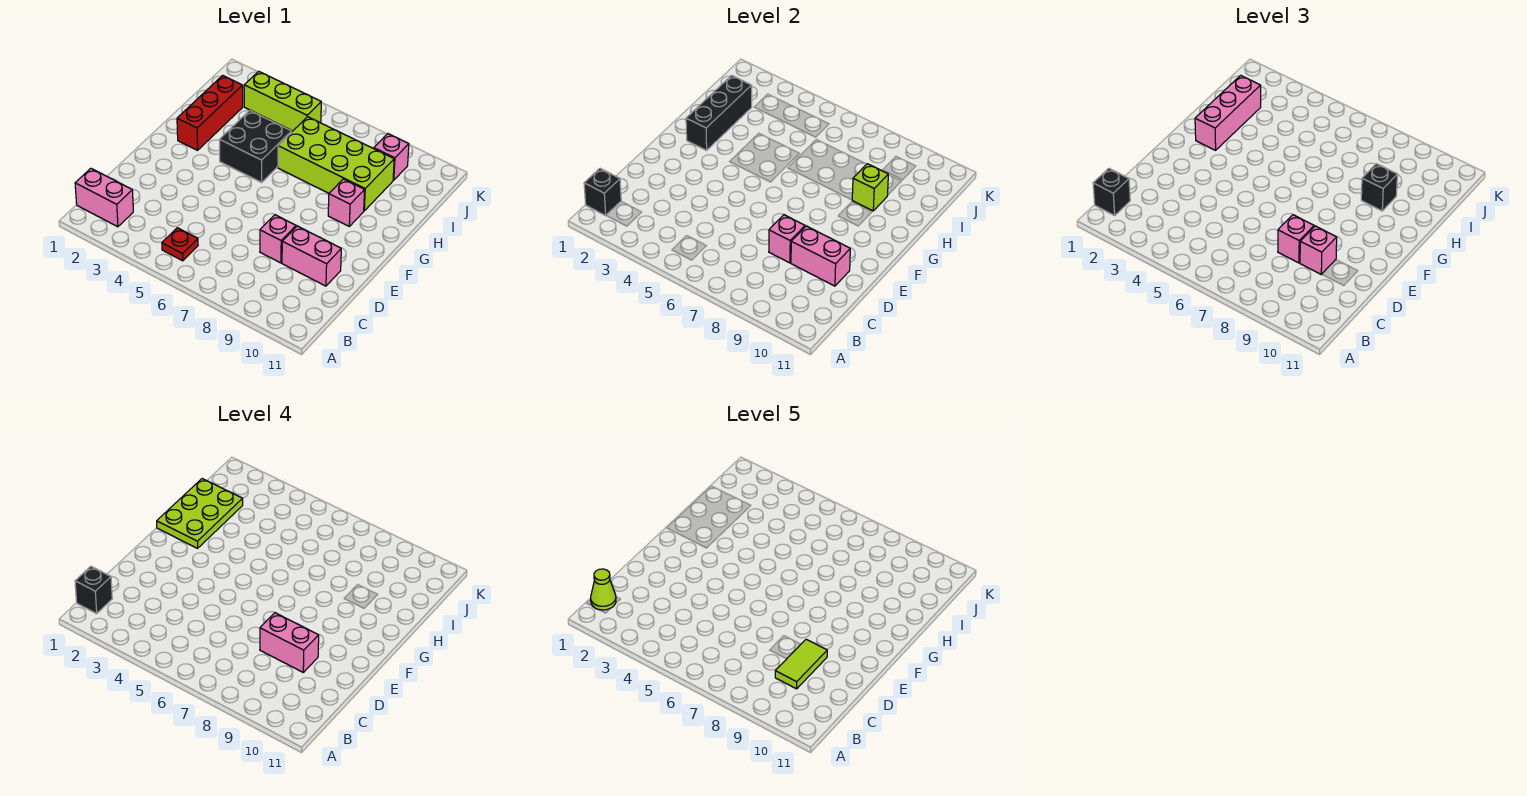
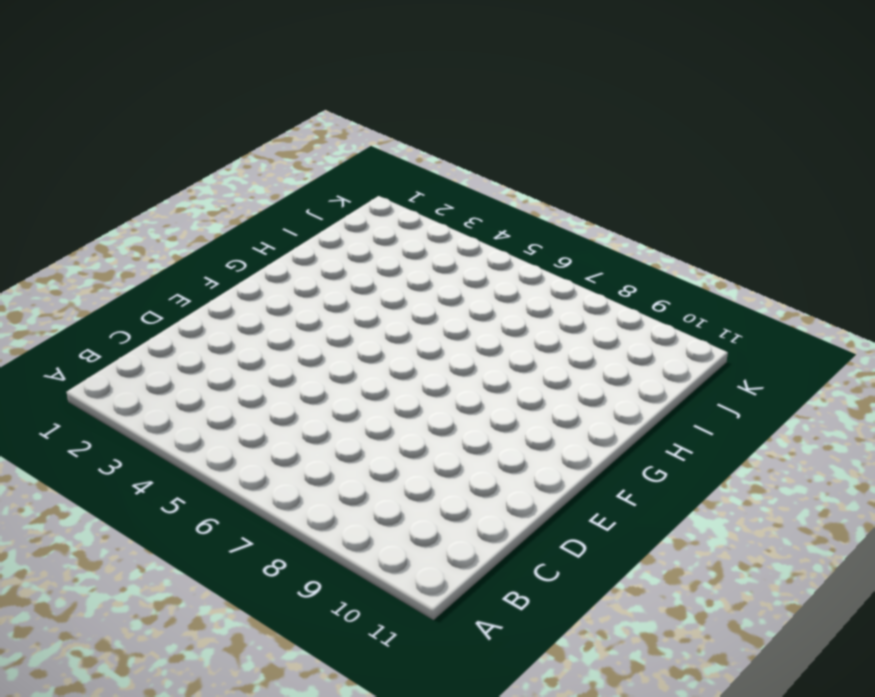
none -> pink brick B1:B2 level 1
none -> red plate B5 level 1
none -> pink brick D8 level 1

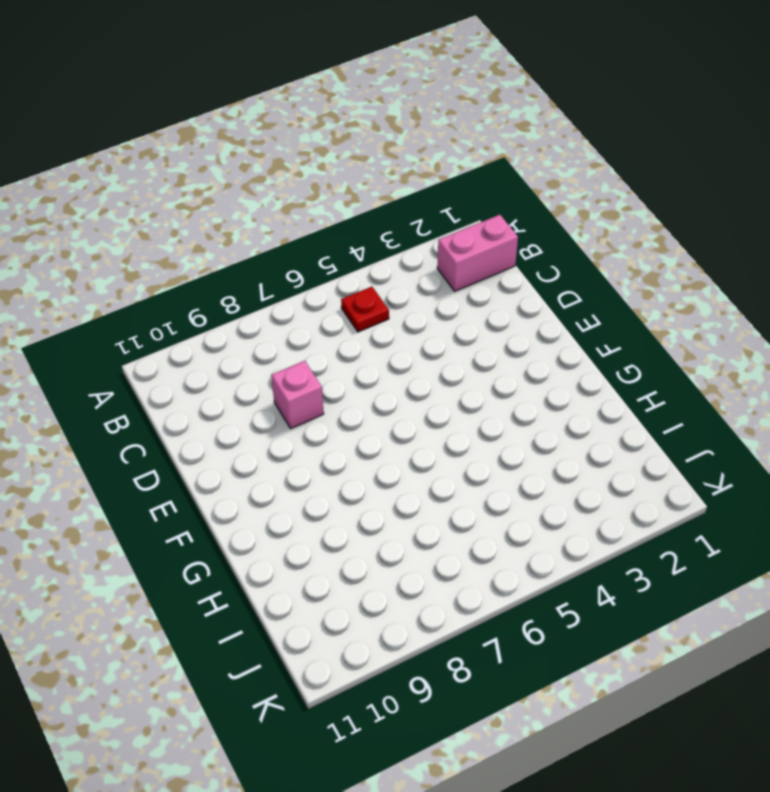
none -> pink brick D9:D10 level 1
none -> red brick G2:I2 level 1
none -> black brick G4:H5 level 1

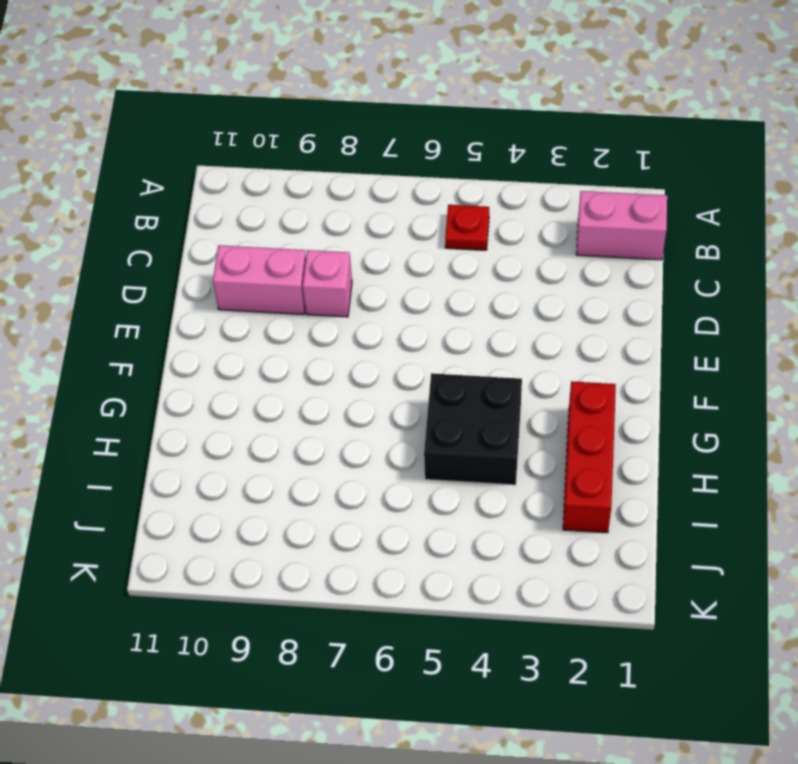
none -> pink brick G9 level 1
none -> lime brick H6:I9 level 1
none -> lime brick J3:J5 level 1

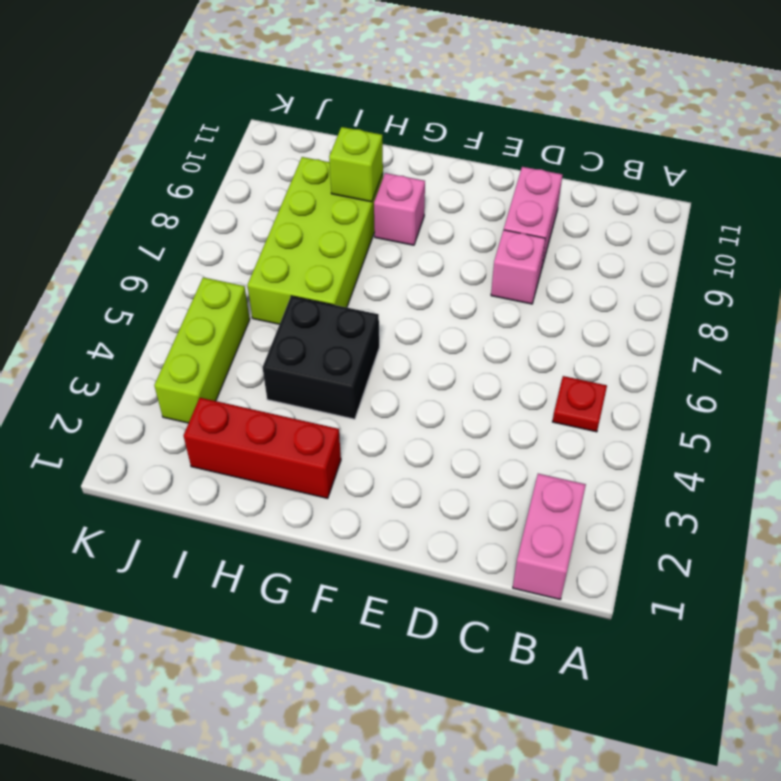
none -> pink brick J9 level 1
none -> black brick B1 level 2
none -> pink brick D8 level 2

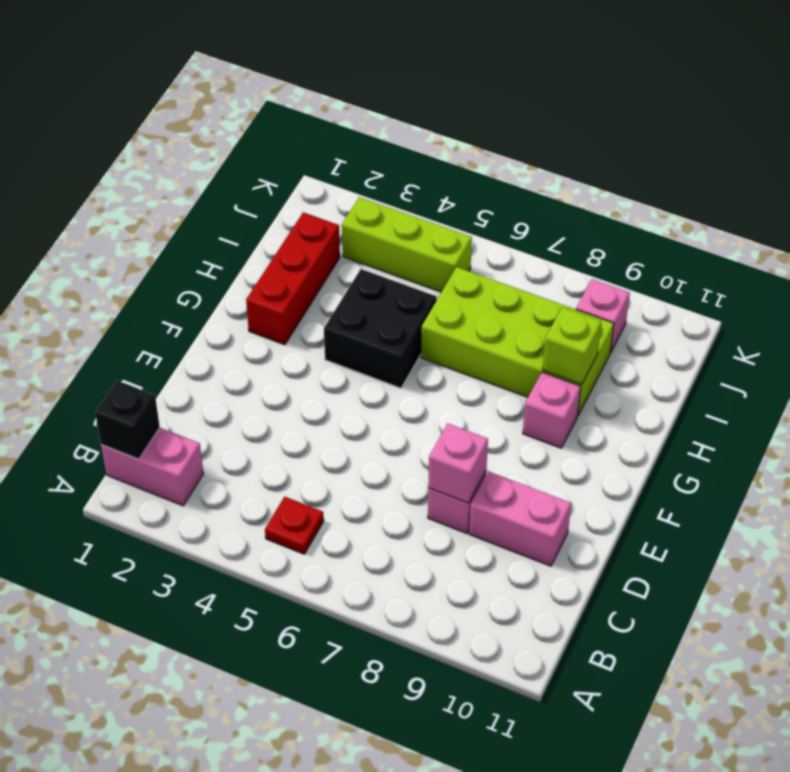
none -> pink brick D9:D10 level 2
none -> black brick G2:I2 level 2
none -> black brick B1 level 3

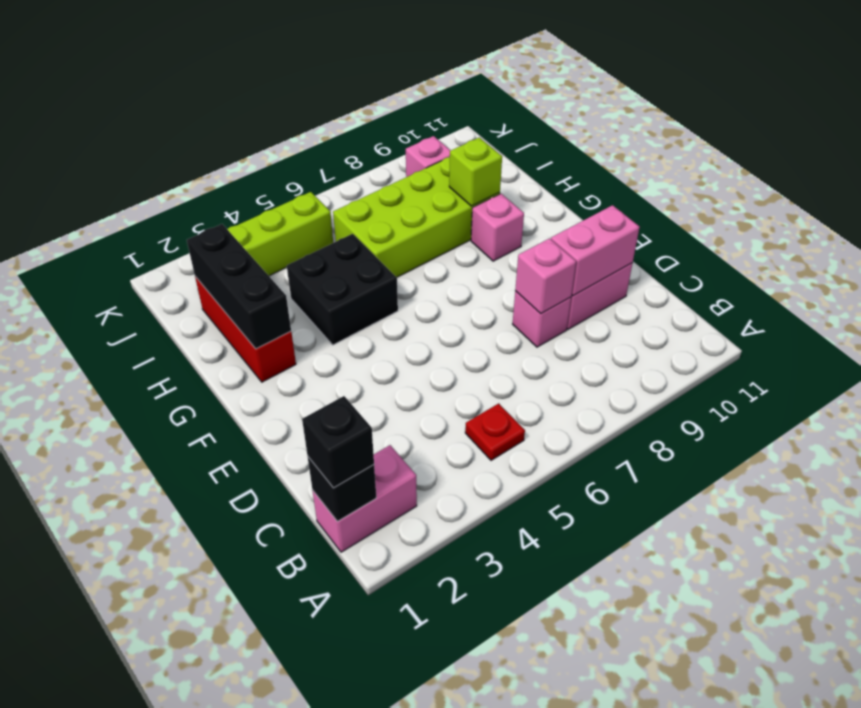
none -> pink brick D8 level 3
none -> pink brick D9 level 3
none -> pink brick G2:I2 level 3

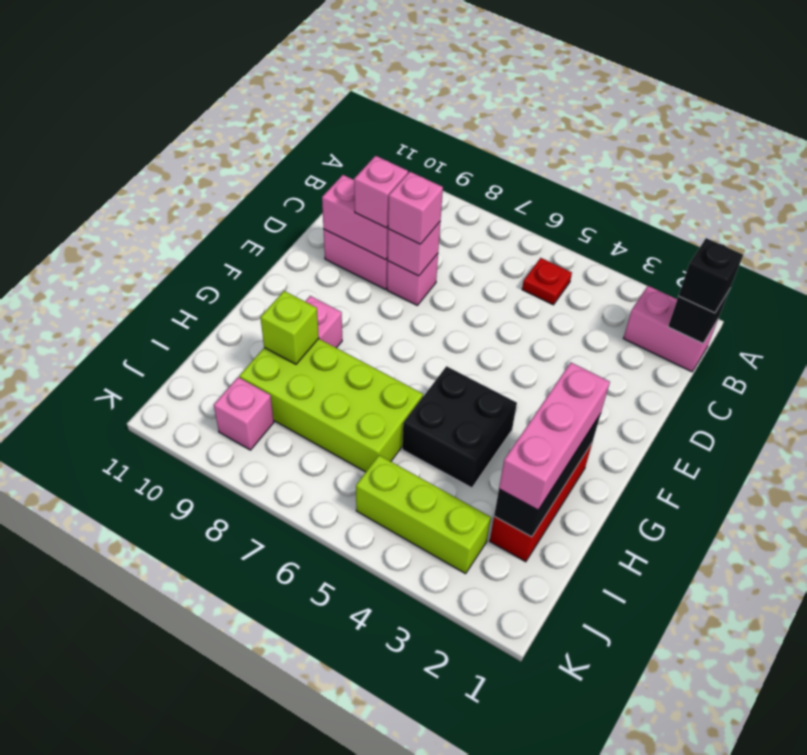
none -> black brick H9 level 3
none -> black brick B1 level 4
none -> pink brick D8:D9 level 4

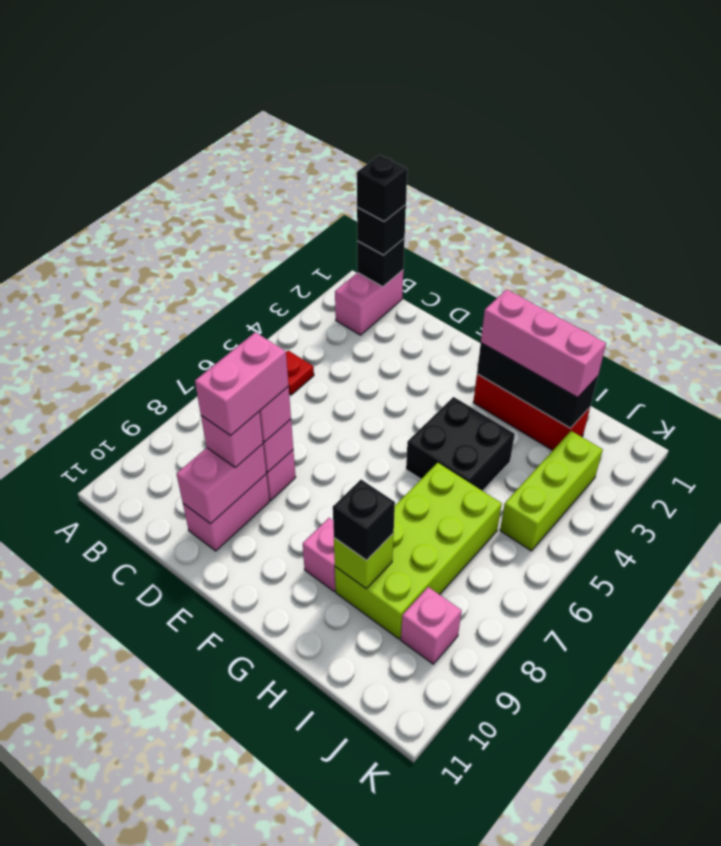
none -> lime plate G1:I2 level 4
none -> lime cone B1 level 5
none -> lime tile C9:D9 level 5

